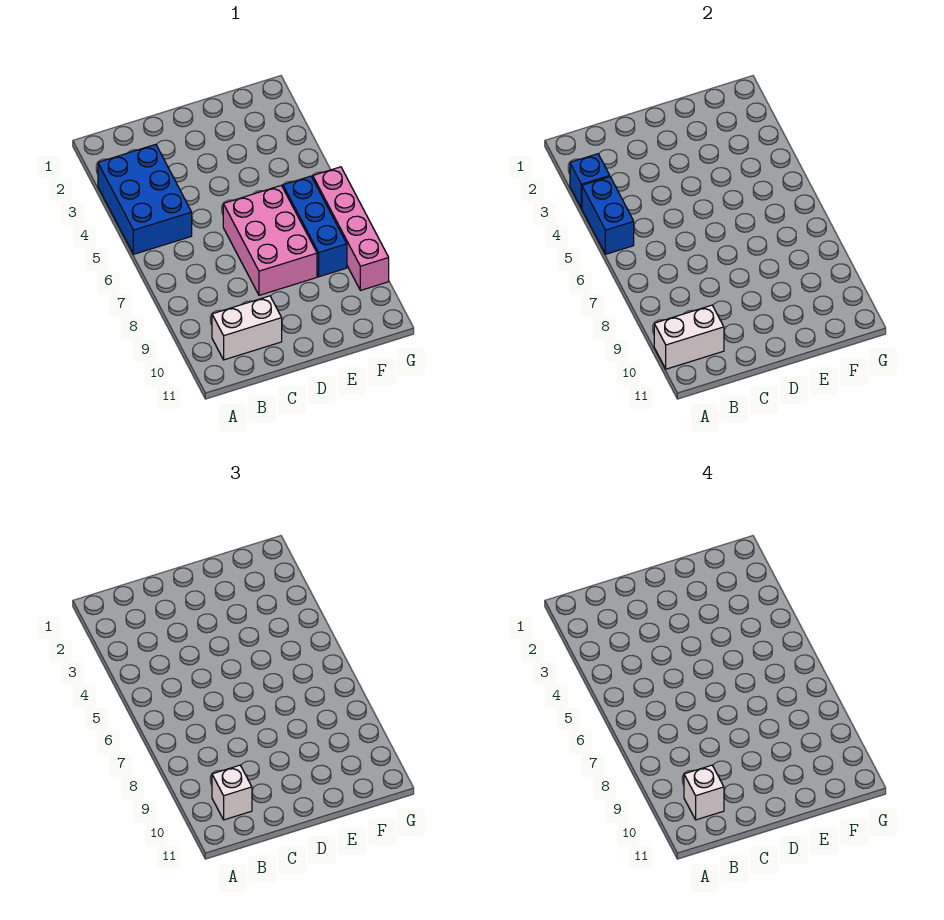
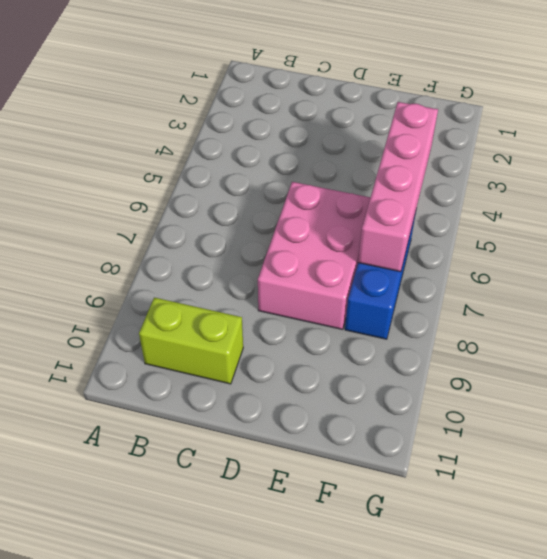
lime brick B10:C10 level 1 -> white brick B10:C10 level 1
pink brick F4:F7 level 2 -> pink brick G6:G9 level 1
none -> blue brick A3:B5 level 1
none -> blue brick A3 level 2

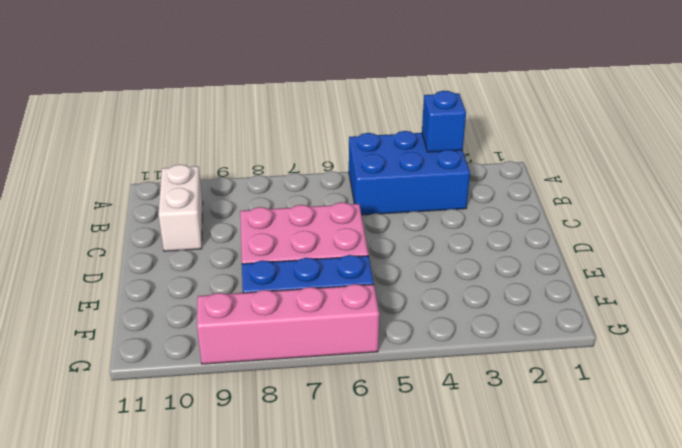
none -> blue brick A4:A5 level 2
none -> white brick A10:B10 level 2

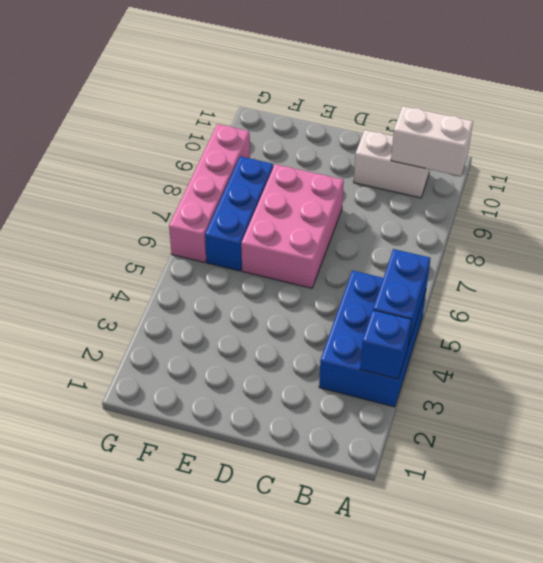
none -> white brick B10 level 3
none -> white brick B10 level 4

